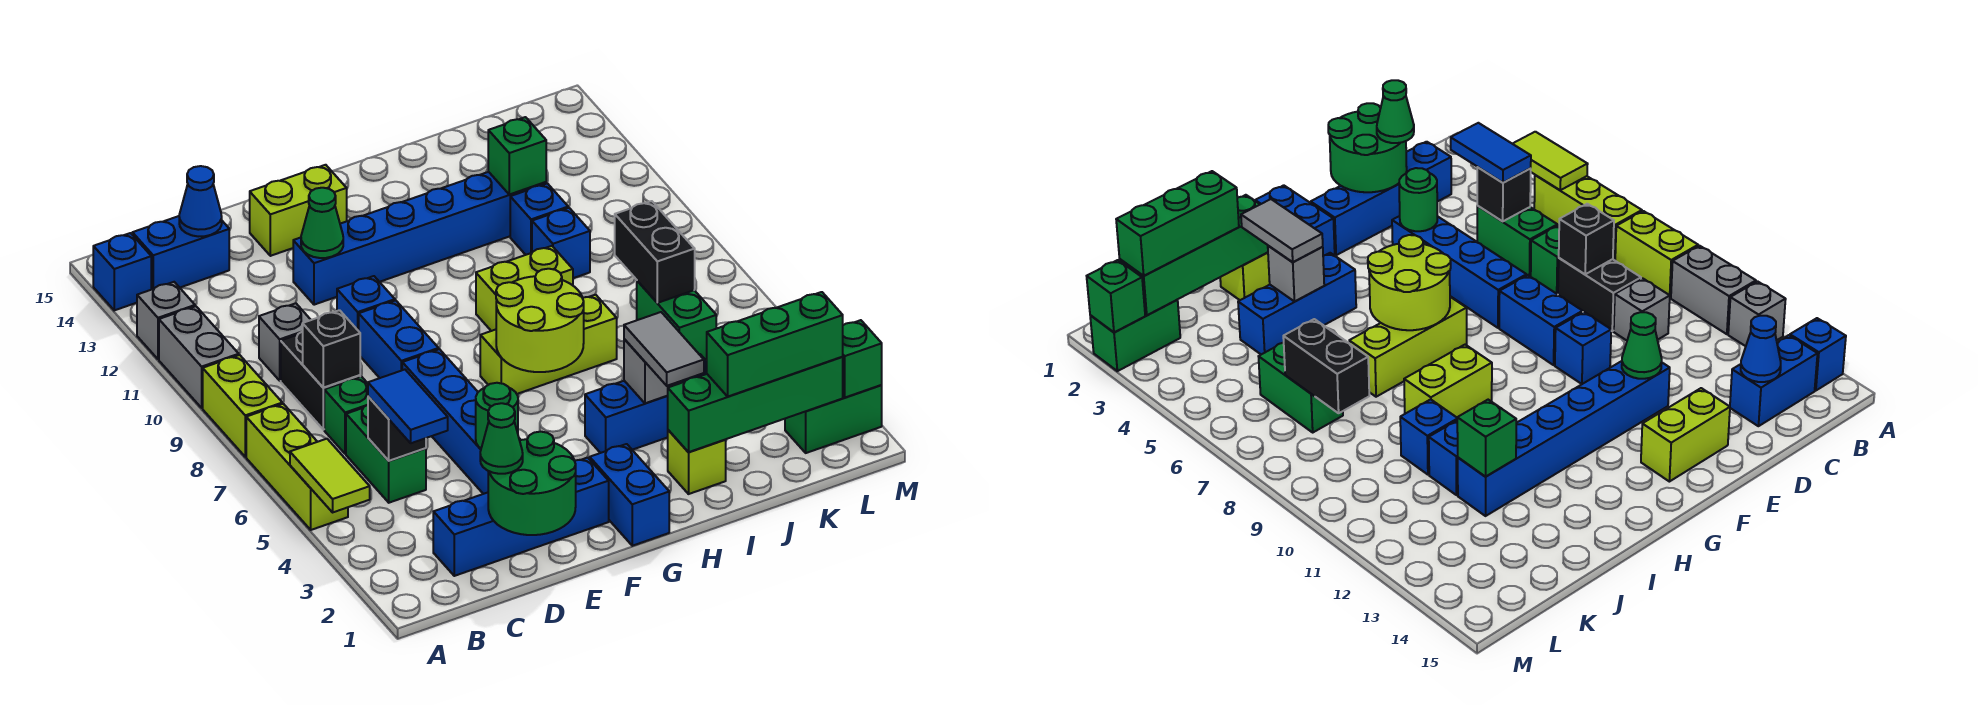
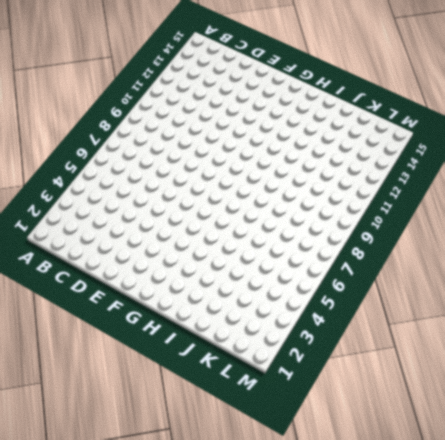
none -> lime brick A5:A7 level 1
none -> lime brick A8:A9 level 1
none -> grey brick A10:A11 level 1
none -> grey brick A12 level 1

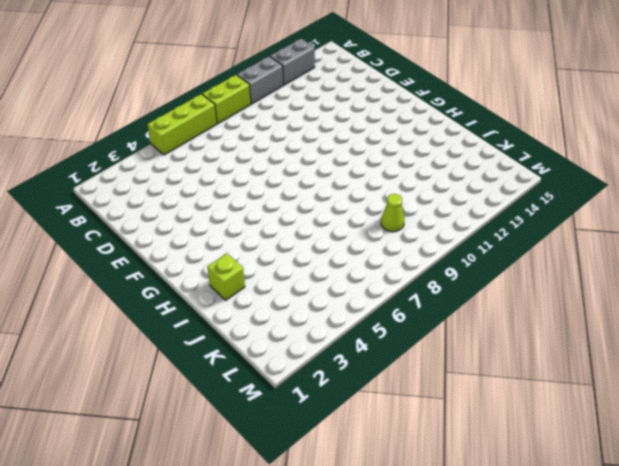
grey brick A12:A13 level 1 -> grey brick A12 level 1
lime cone K9 level 1 -> none
none -> blue brick A14 level 1
none -> blue brick B14:C14 level 1
none -> blue brick C2:F2 level 1
none -> green brick C5:C6 level 1

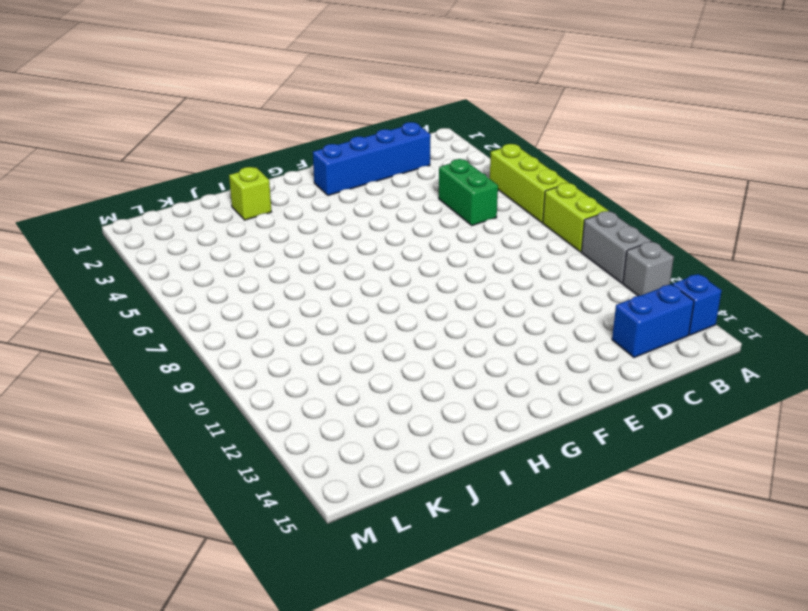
none -> green brick C7 level 1
none -> black brick C8:C9 level 1
none -> grey brick C10 level 1
none -> blue brick E4:E7 level 1

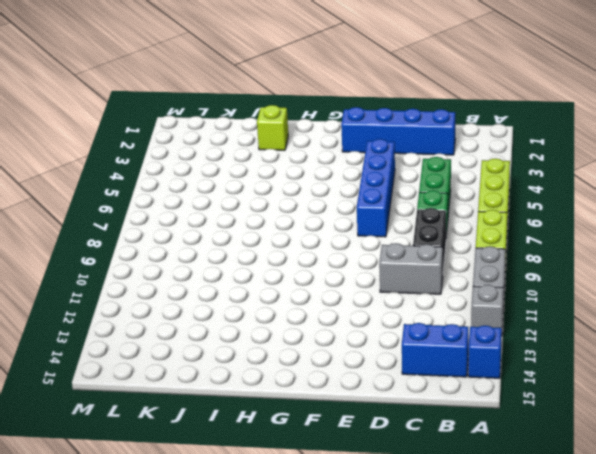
grey brick C10:D10 level 1 -> grey brick C10 level 1
none -> blue brick E8:E9 level 1
none -> blue brick E10 level 1
none -> blue brick E12:J12 level 1
none -> lime brick E14:F14 level 1

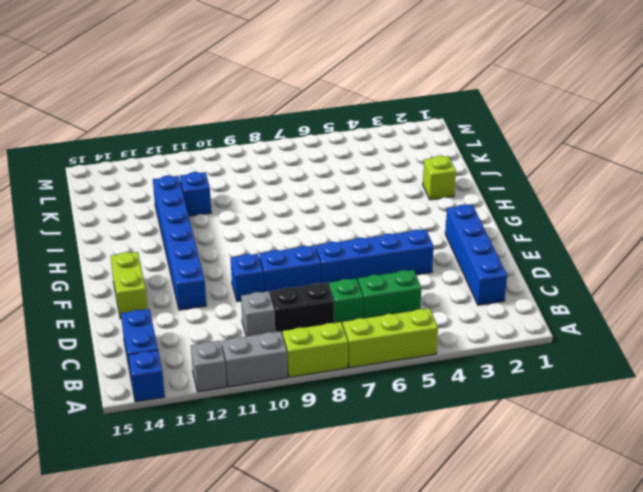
none -> blue brick G1:G2 level 1
none -> lime brick G7:I7 level 1
none -> blue brick H4:J4 level 1
none -> lime brick H9:I9 level 1

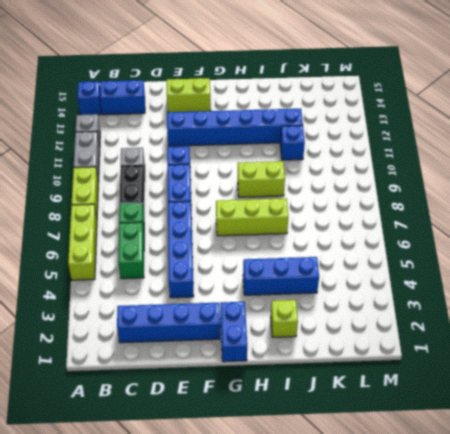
none -> blue brick J10 level 1
none -> green brick K6:K7 level 1
none -> green brick L2:M2 level 1
none -> lime tile A4:A5 level 2

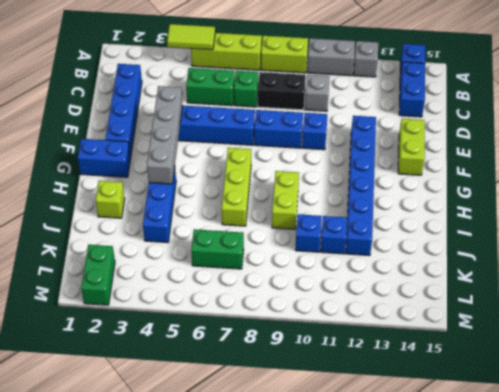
grey brick E4:H4 level 2 -> green round brick E4 level 2
none -> black brick C5 level 2
none -> black brick C8 level 2
none -> blue cone C14 level 2
none -> green round brick D1:E2 level 2

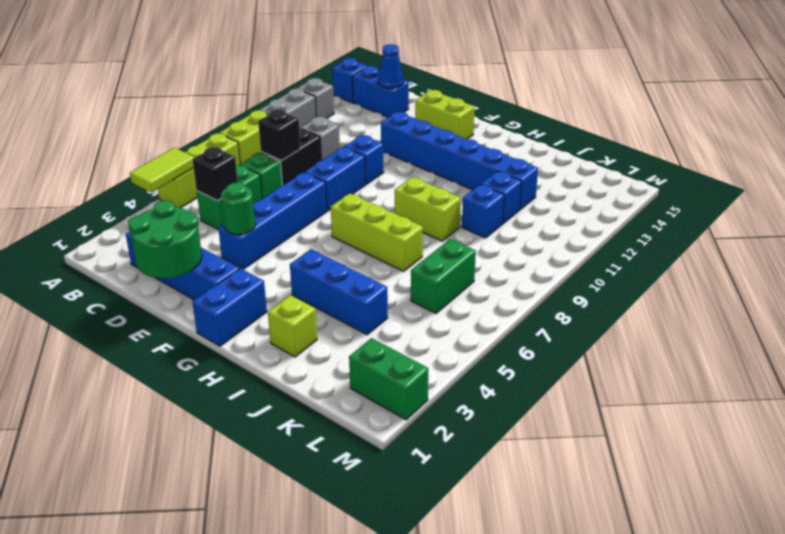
none -> green cone E12 level 2
none -> lime round brick G6:H7 level 2
none -> green brick I2:L2 level 2
none -> grey brick I4 level 2

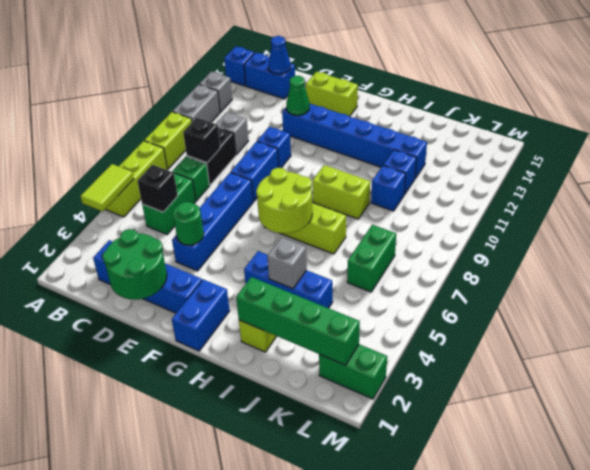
none -> green brick J12 level 2
none -> black brick K7:K8 level 2
none -> green brick M2 level 2
none -> blue tile C4:C5 level 3

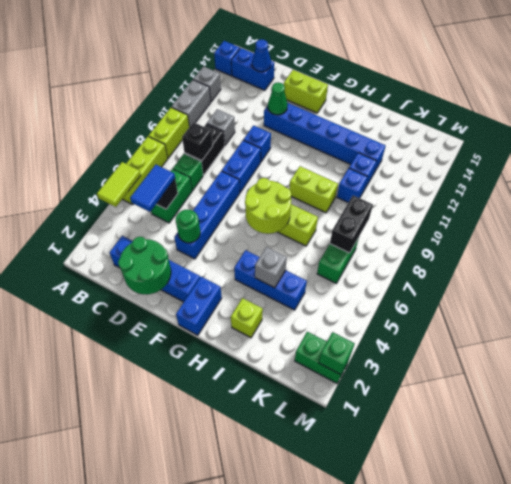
none -> green brick I2:L2 level 2
none -> green brick J12 level 2
none -> green cone D2 level 3
none -> grey tile I3:I4 level 3

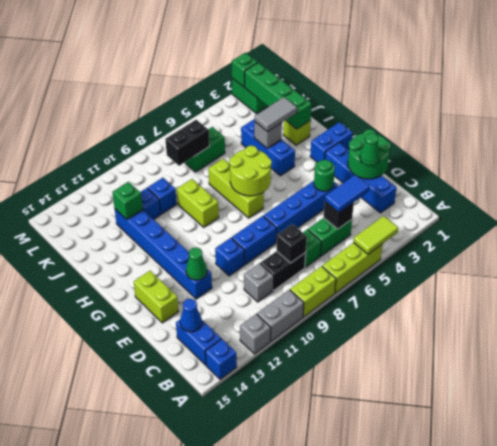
none -> green brick J2:L2 level 3

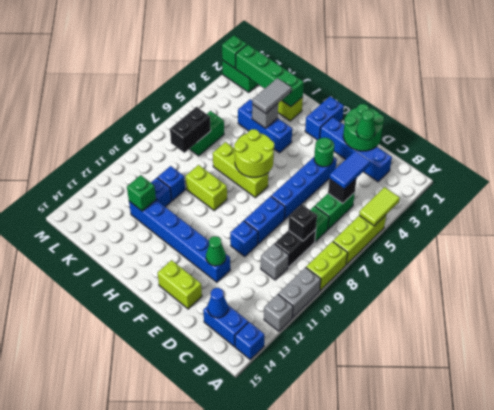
none -> green brick J2:L2 level 3

